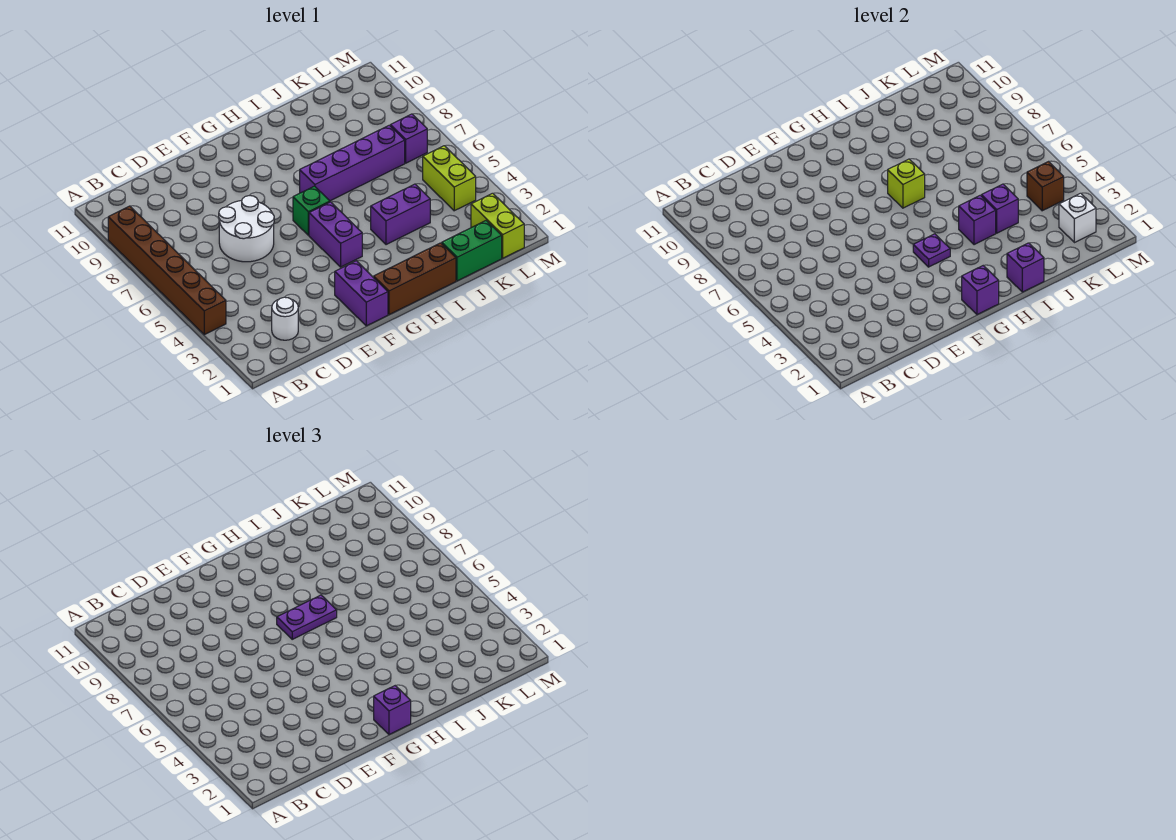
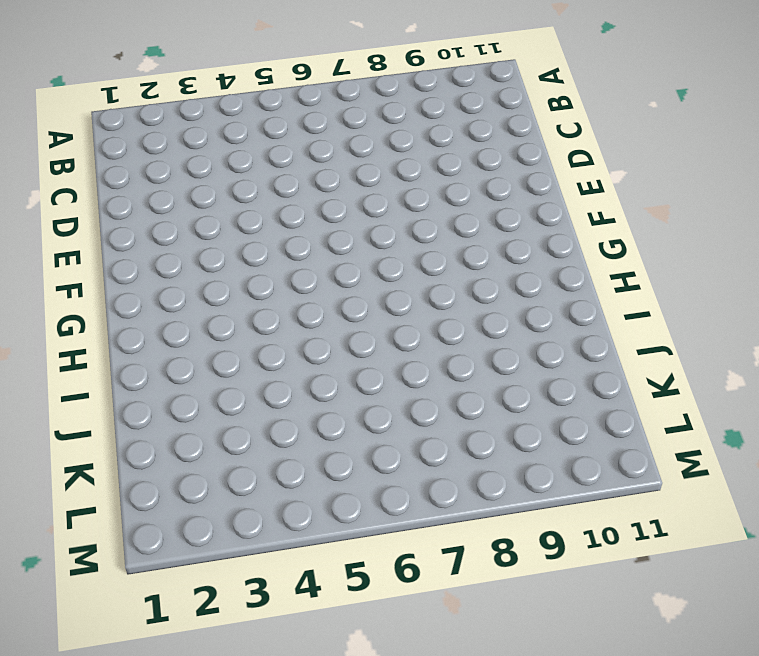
none -> brown brick A4:A9 level 1
none -> white round brick C2 level 1
none -> white round brick D6:E7 level 1

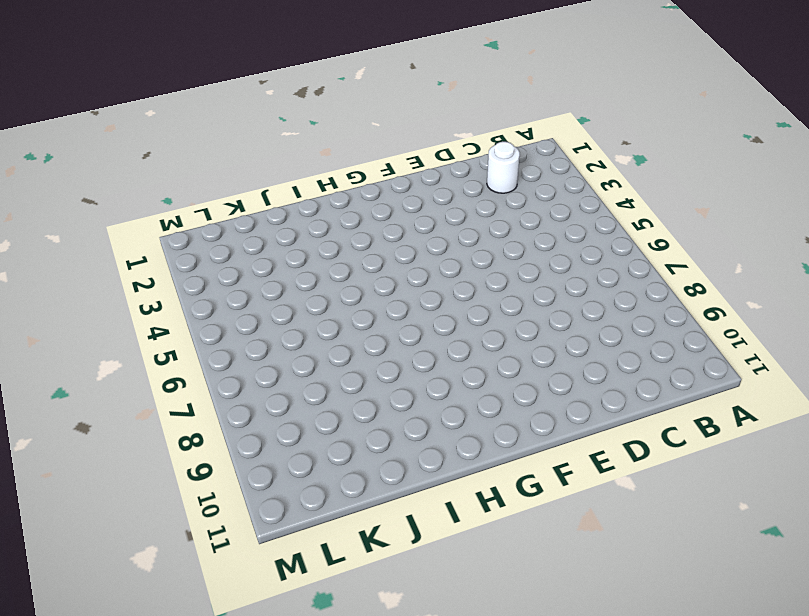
none -> brown brick A4:A9 level 1
none -> white round brick D6:E7 level 1
none -> purple brick F1:F2 level 1

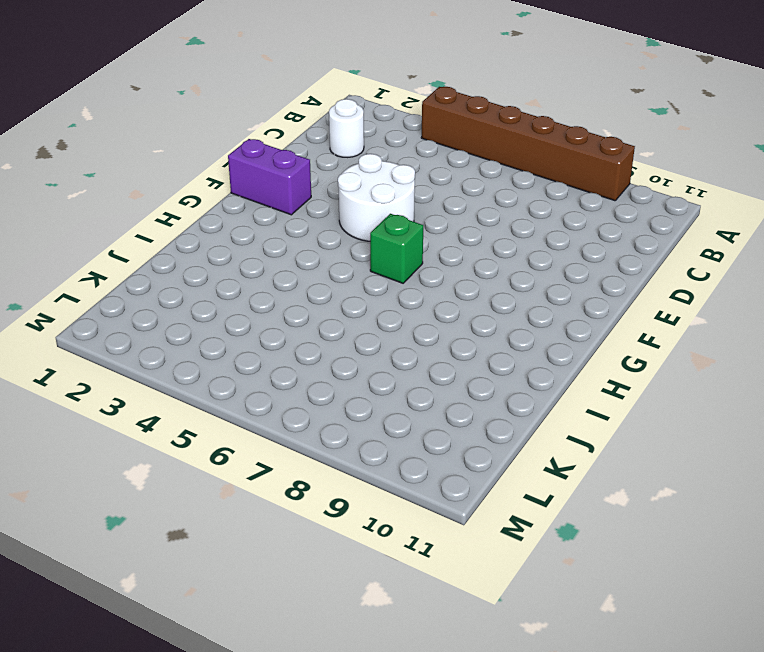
white round brick E4:F5 level 1 -> white round brick D6:E7 level 1
none -> brown brick G1:I1 level 1
none -> purple brick G4:G5 level 1
none -> purple brick H7:K7 level 1

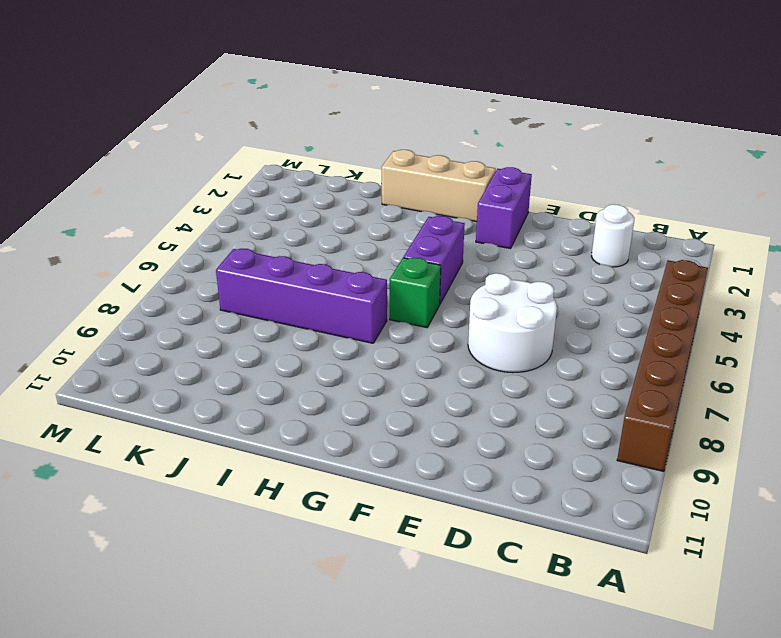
tan brick G1:I1 level 1 -> brown brick G1:I1 level 1
none -> purple brick I4:J4 level 1
none -> green brick J1:K1 level 1
none -> lime brick L1:L2 level 1

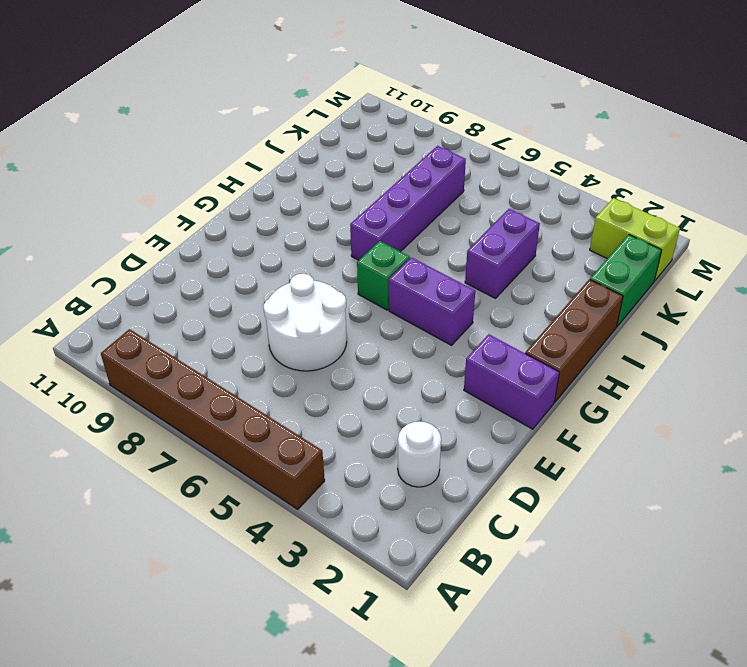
none -> lime brick L4:L5 level 1
none -> purple brick L7 level 1
none -> purple brick G1 level 2

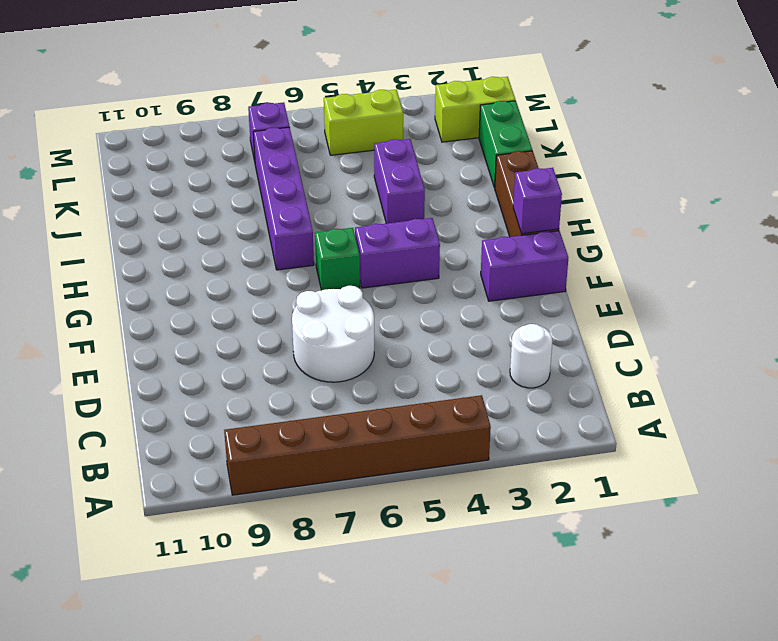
none -> purple plate G4 level 2
none -> lime brick H7 level 2
none -> purple brick I1 level 2

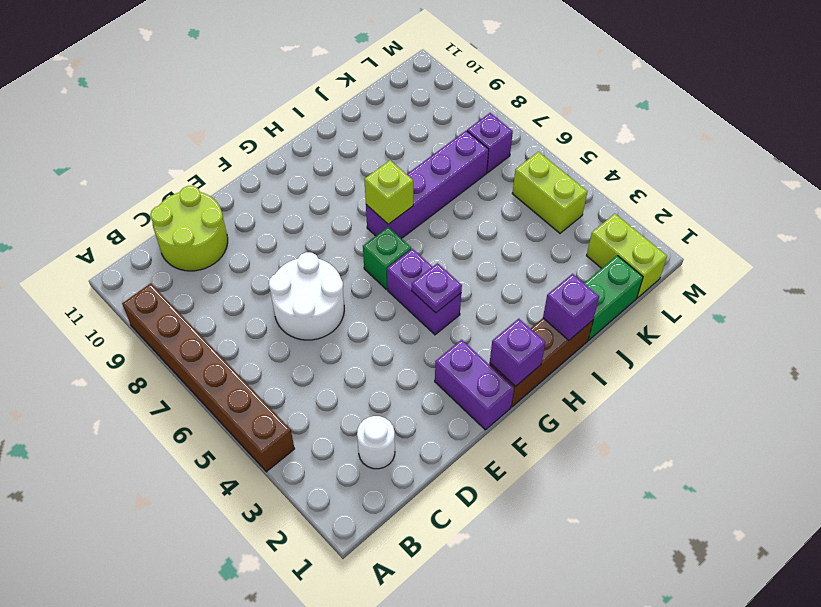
lime round brick C10:D11 level 1 -> none
none -> purple brick I4:J4 level 1
none -> purple brick I4 level 2
none -> purple brick J4 level 2

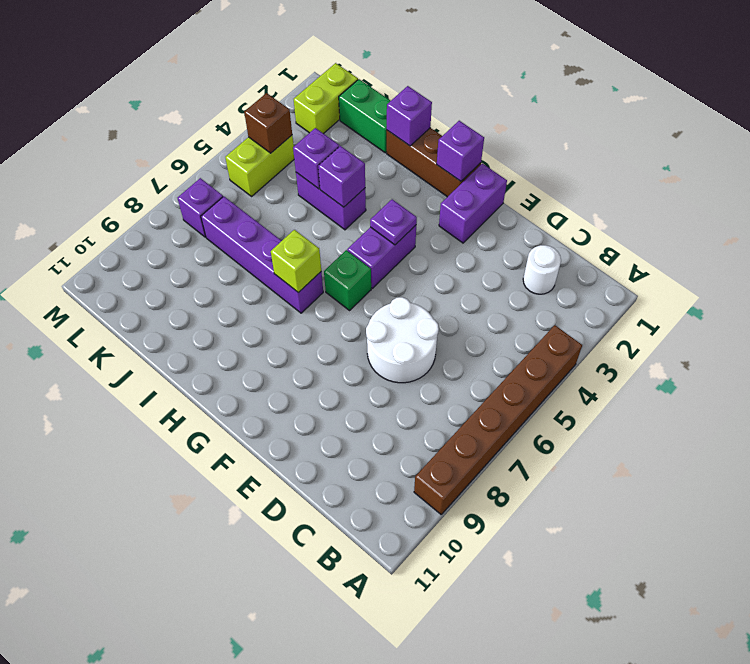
none -> white brick L2 level 2
none -> purple brick G1 level 3
none -> purple plate G7:H7 level 3

